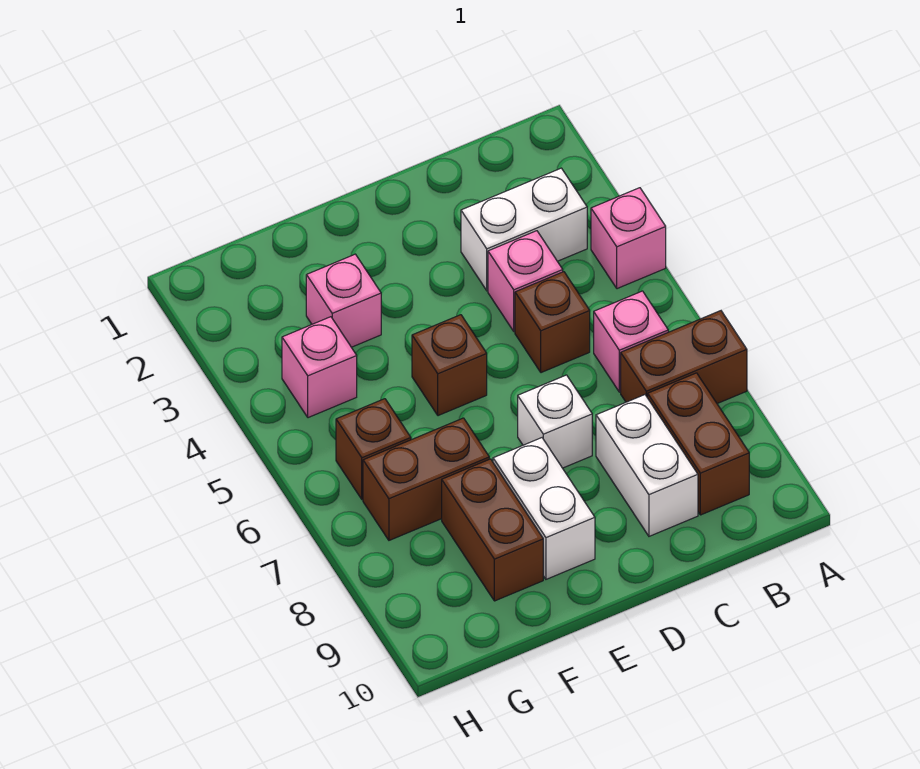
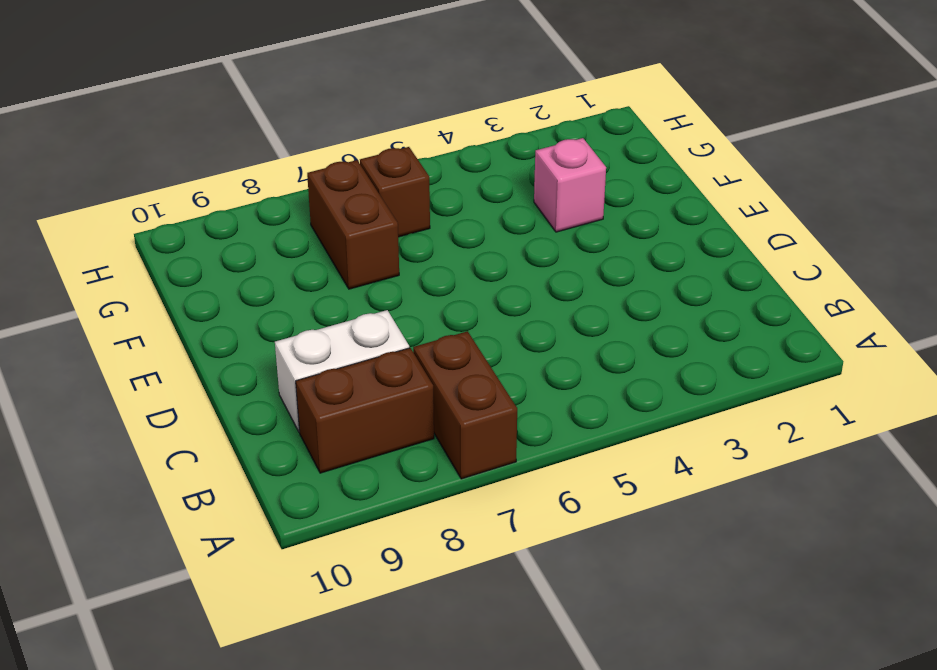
none -> pink brick A4 level 1
none -> white brick B3:C3 level 1
none -> pink brick B6 level 1

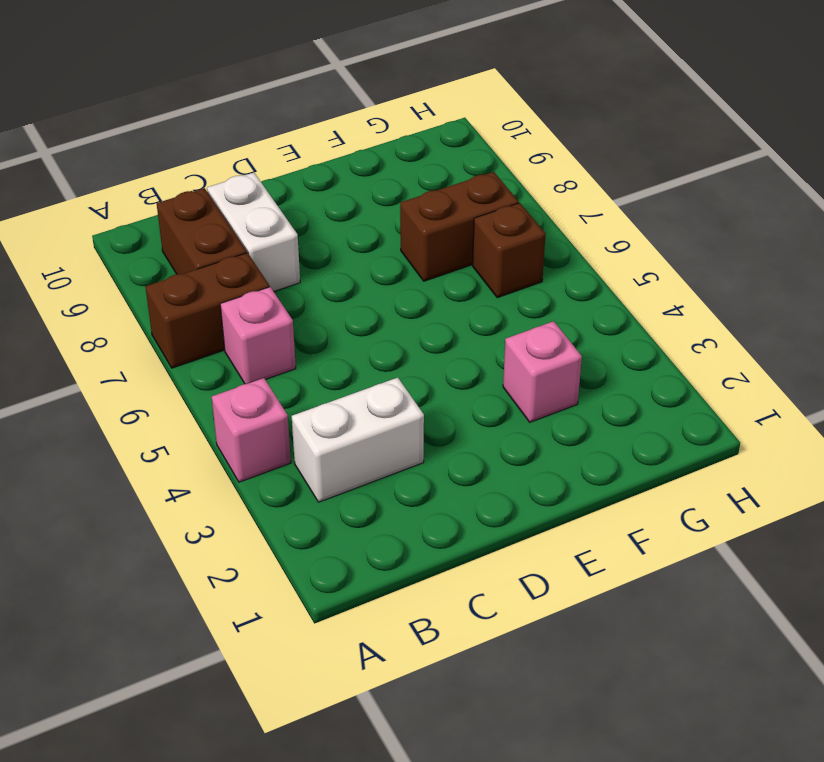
none -> pink brick C4 level 1
none -> brown brick C5 level 1
none -> white brick D7 level 1

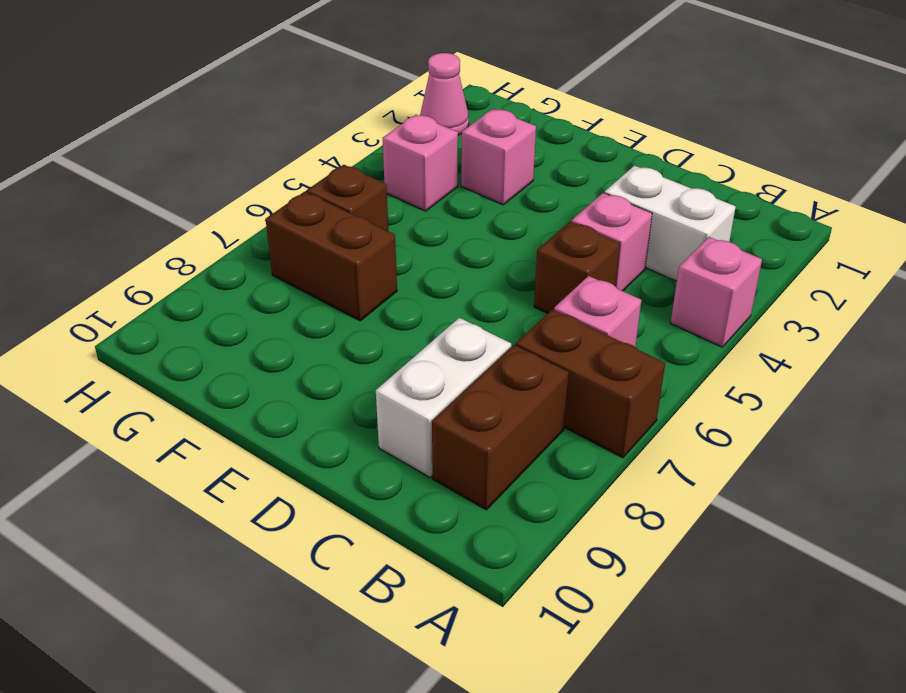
pink cone H2 level 1 -> none
none -> white brick D7 level 1
none -> brown brick E5 level 1
none -> white brick E8:E9 level 1

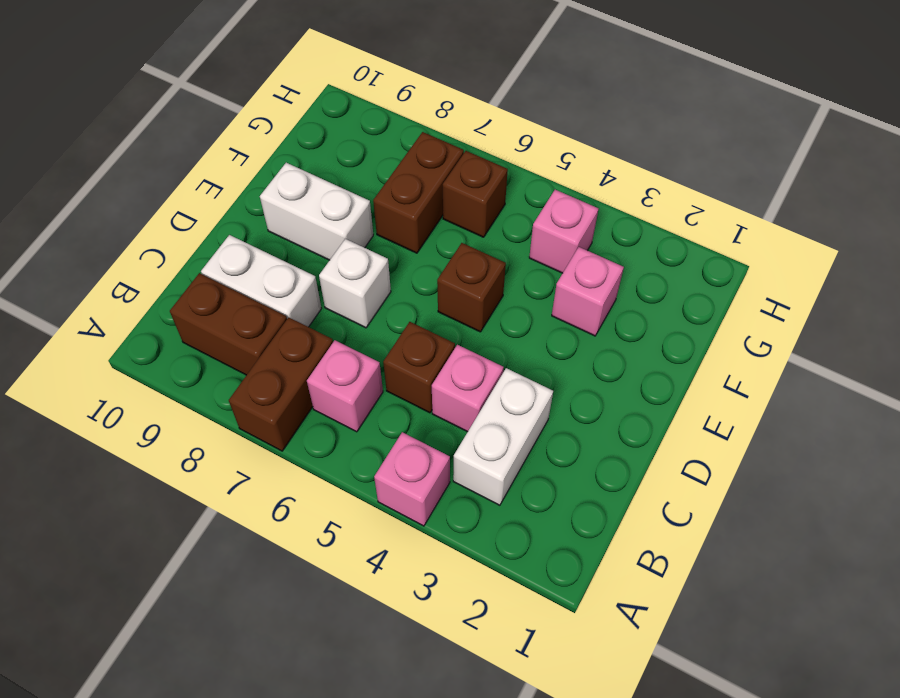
none -> brown brick F8:F9 level 1

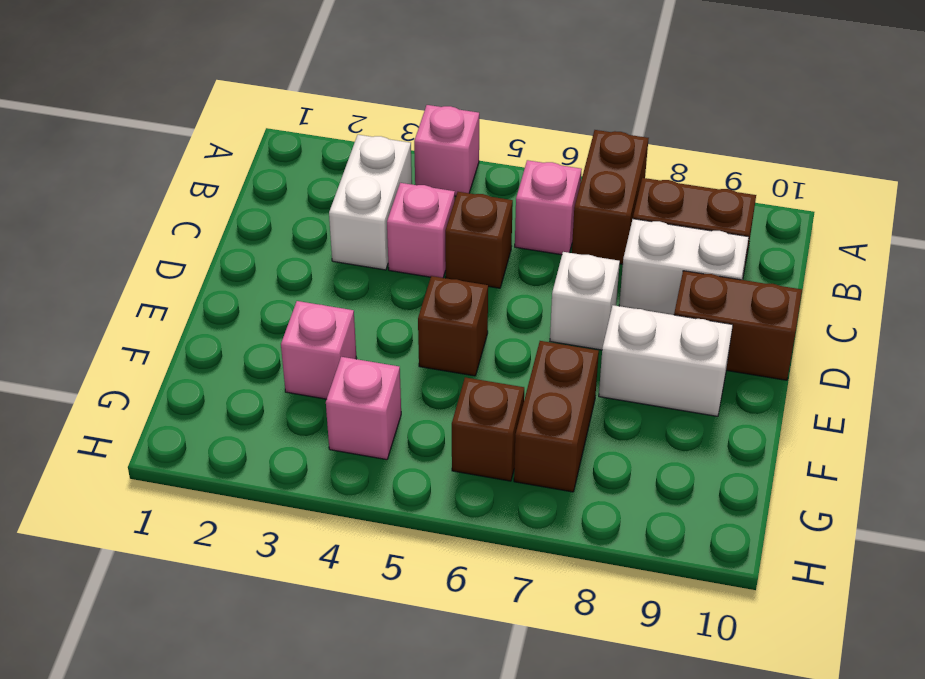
brown brick D9:D10 level 1 -> brown brick F8:F9 level 1

